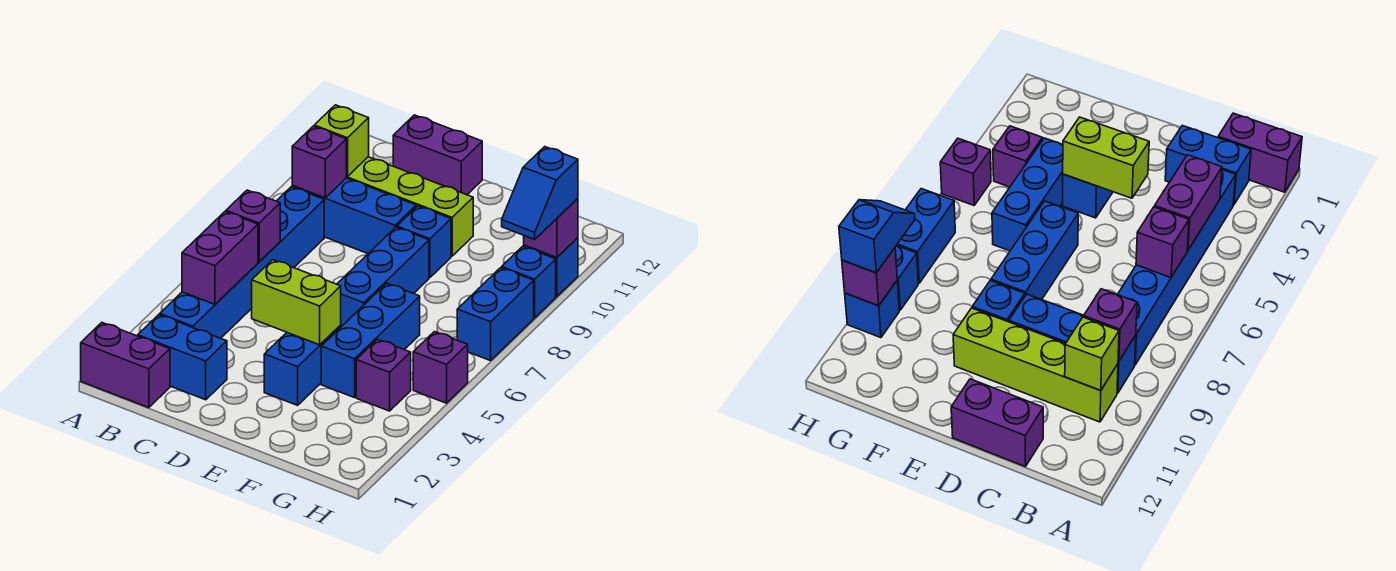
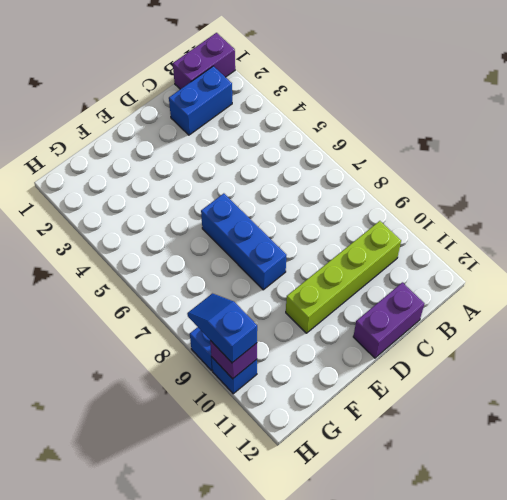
none -> blue brick B3:B8 level 1
none -> blue brick B9:D9 level 1
none -> blue brick E3:E4 level 1

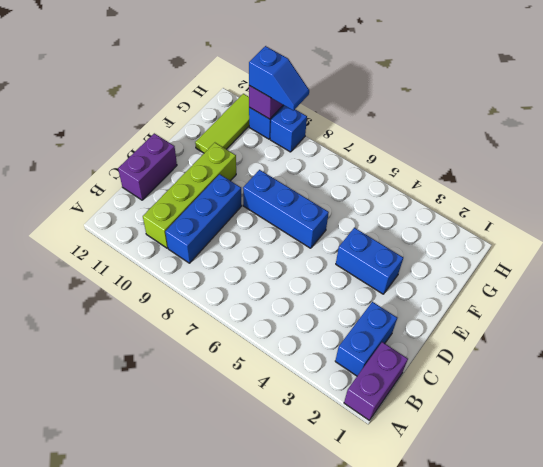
lime tile F11:H11 level 1 -> none
none -> blue brick B3:B8 level 1
none -> blue brick E9 level 1
none -> blue brick F4:F6 level 1

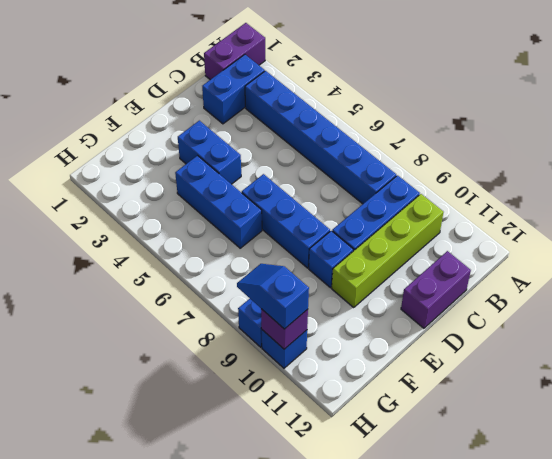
none -> purple brick G4 level 1
none -> purple brick H5 level 1
none -> blue brick H7:H8 level 1

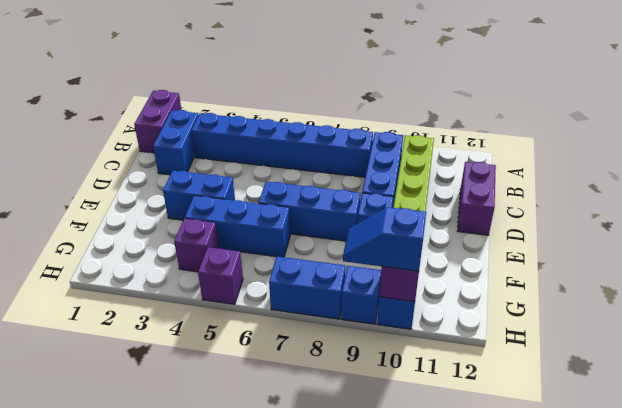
none -> purple brick B4:B5 level 2
none -> purple brick B6 level 2
none -> purple brick B9 level 2

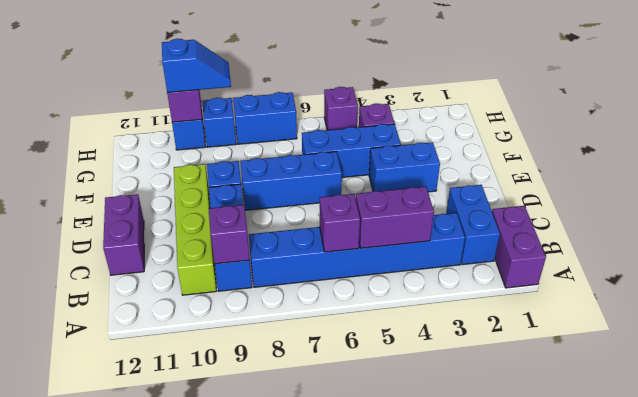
none -> lime brick B10 level 2
none -> lime brick D4:E4 level 2

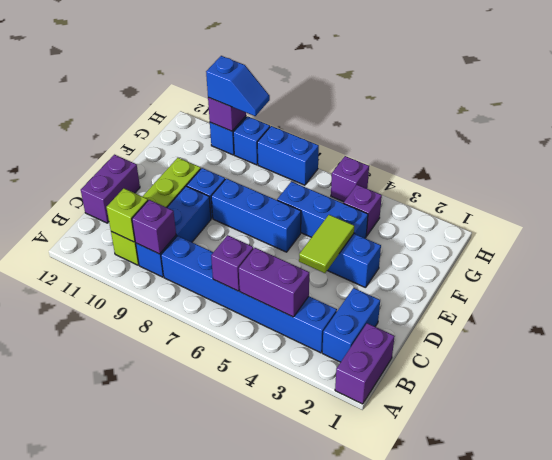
lime tile D4:E4 level 2 -> lime brick D4:E4 level 2

